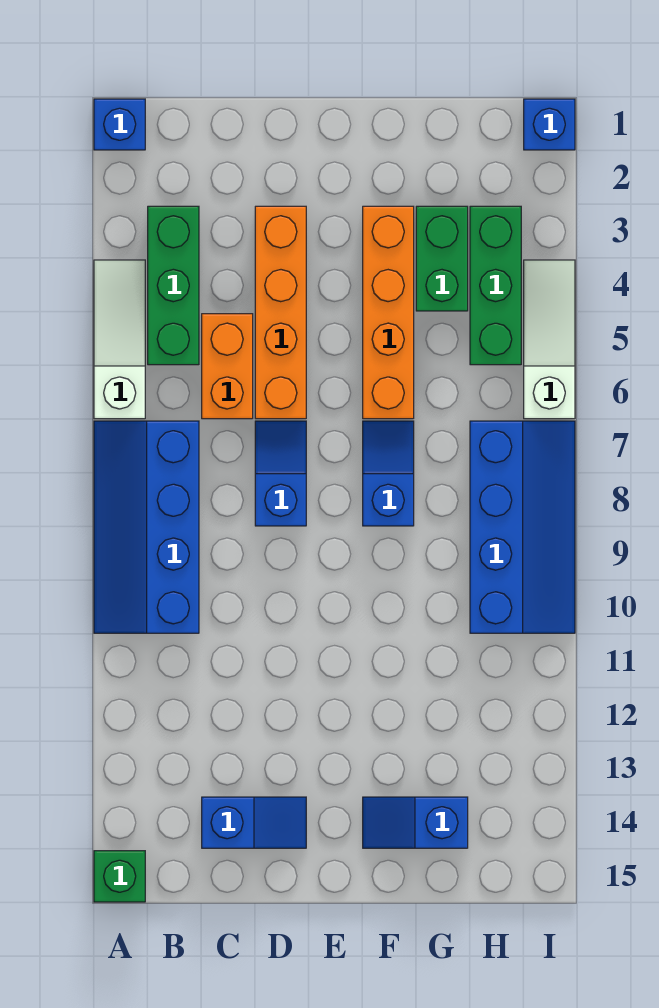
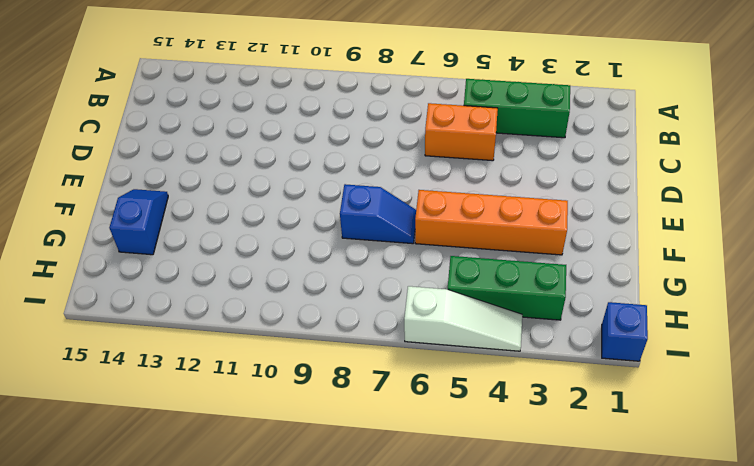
none -> blue brick A1 level 1
none -> white slope A4:A6 level 1 top 6
none -> blue slope A7:B10 level 1 top B

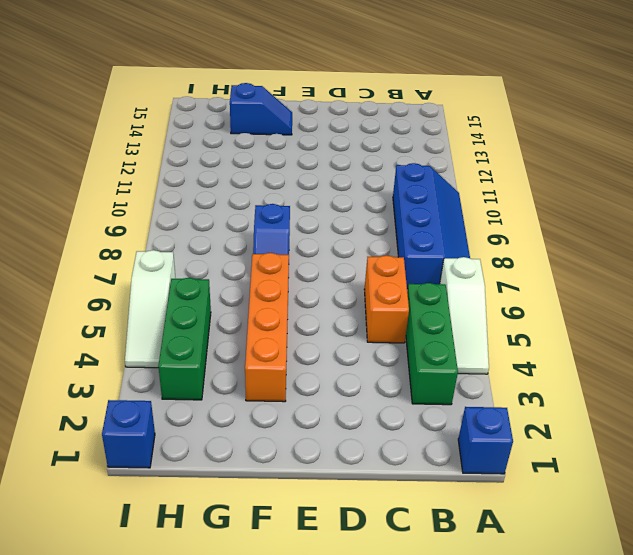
none -> green brick A15 level 1
none -> blue slope C14:D14 level 1 top C
none -> orange brick D3:D6 level 1

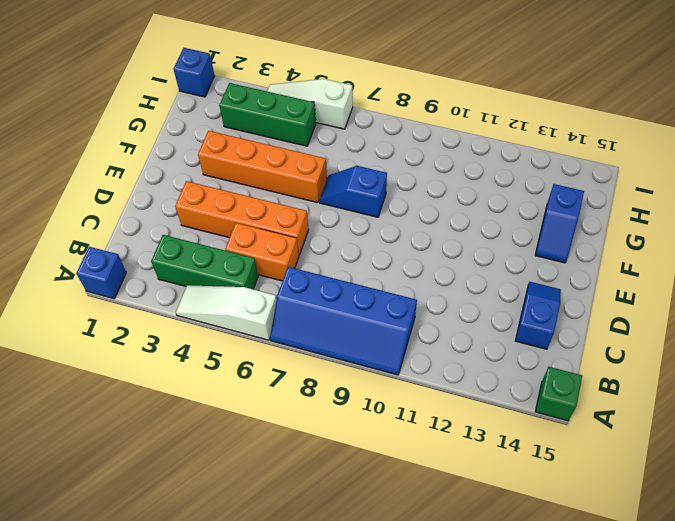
none -> blue slope D7:D8 level 1 top 8
none -> green brick G3:G4 level 1
none -> blue slope H7:I10 level 1 top H

